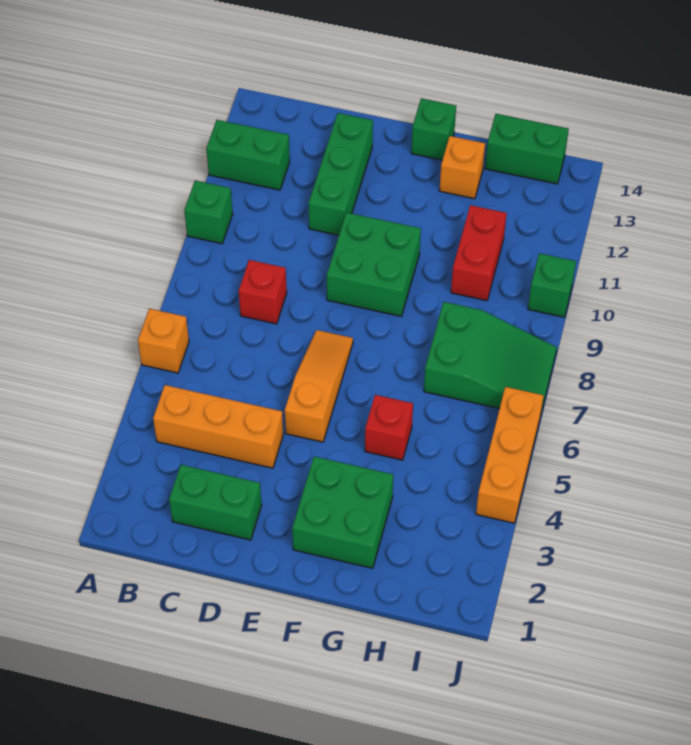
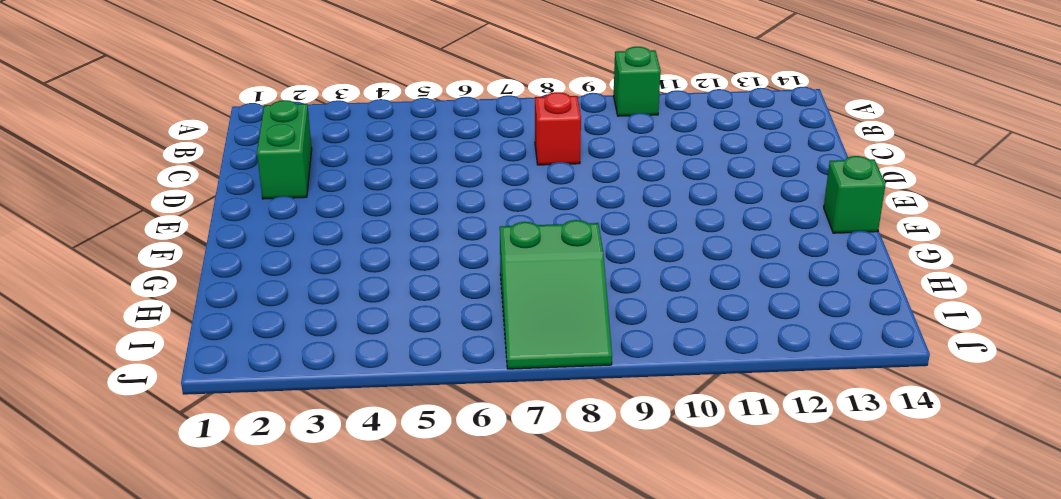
none -> orange brick A6 level 1
none -> green brick A12:B12 level 1
none -> orange brick B4:D4 level 1

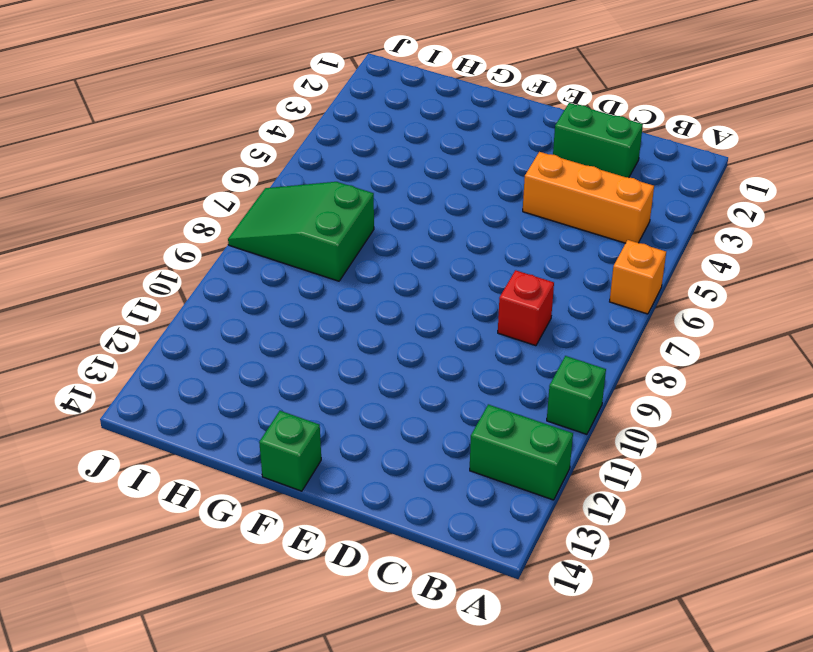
none -> green brick D11:D13 level 1
none -> orange slope E5:E7 level 1 top 5
none -> green brick E9:F10 level 1

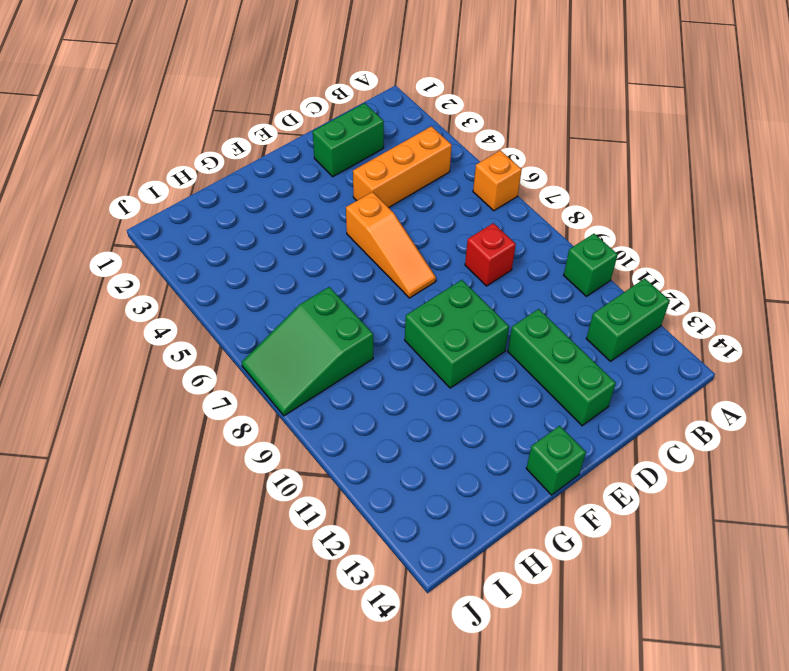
none -> green brick F2:G3 level 1
none -> red brick G5 level 1
none -> orange brick G13 level 1

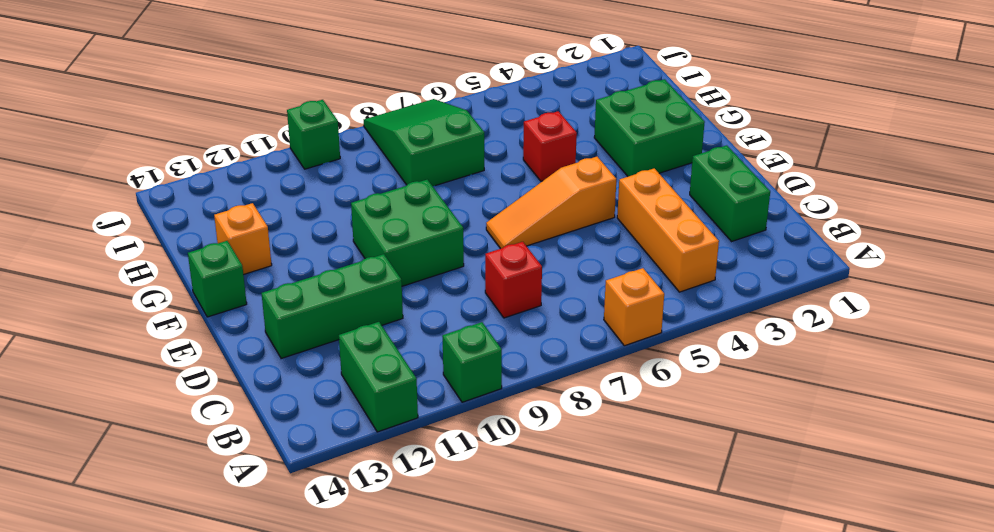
none -> red brick H10:H11 level 1
none -> green brick H14:I14 level 1
none -> orange brick J4:J6 level 1

